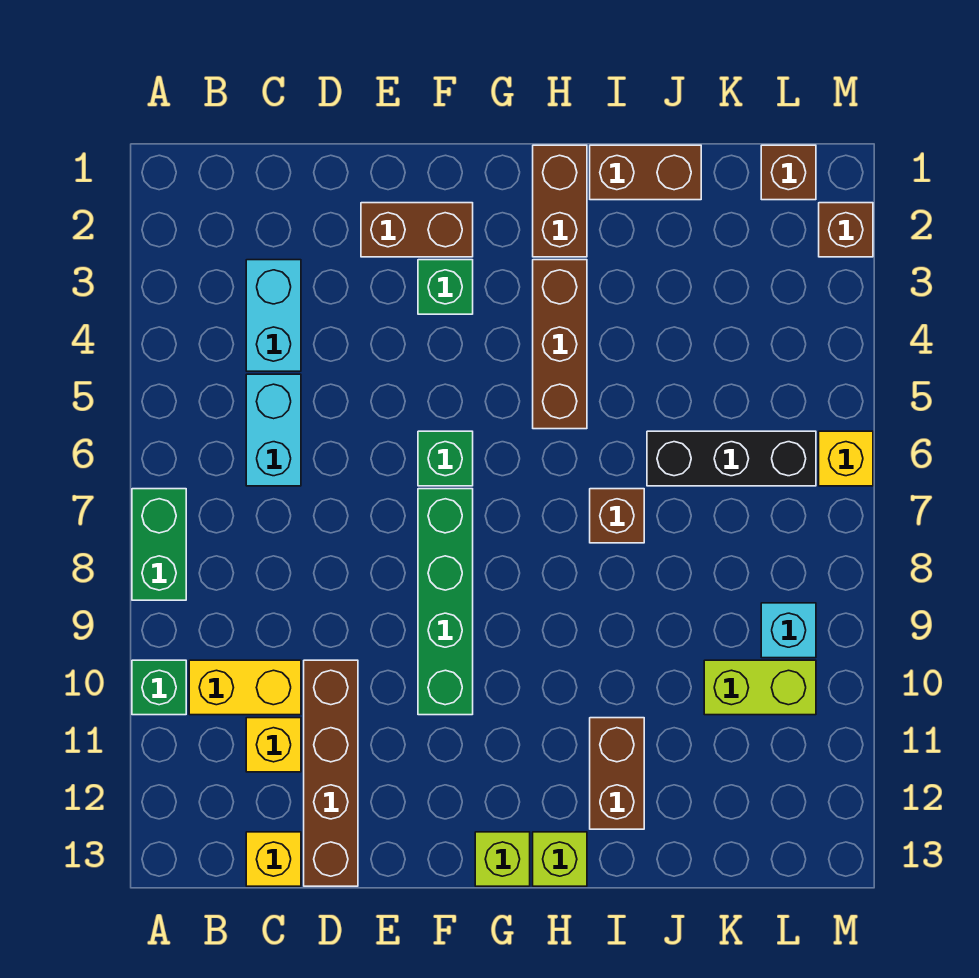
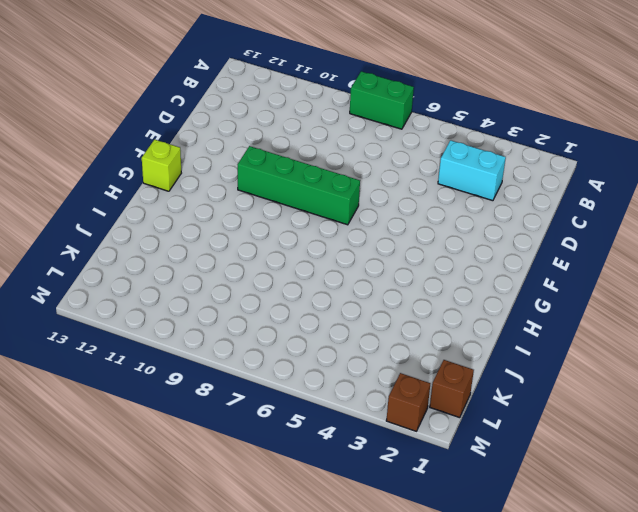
none -> green brick A10 level 1
none -> yellow brick B10:C10 level 1
none -> cyan brick C5:C6 level 1

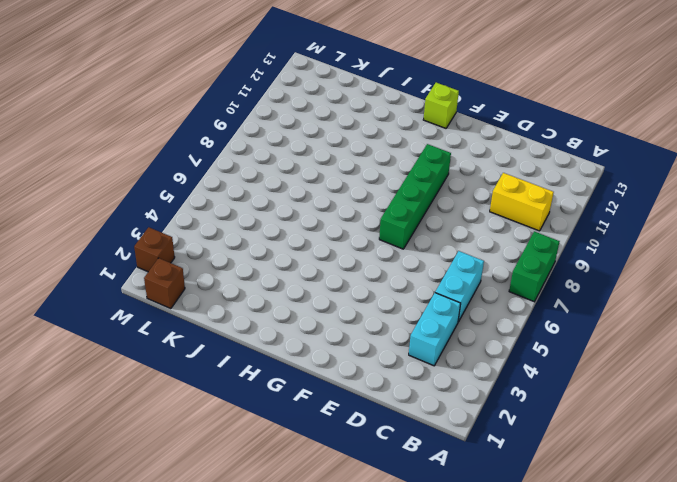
none -> green brick A10 level 1
none -> yellow brick C11 level 1
none -> yellow brick C13 level 1

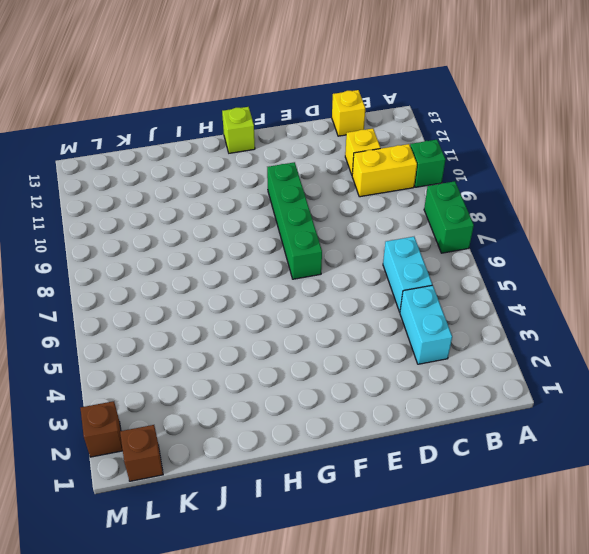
none -> brown brick D10:D13 level 1
none -> brown brick E2:F2 level 1
none -> green brick F3 level 1

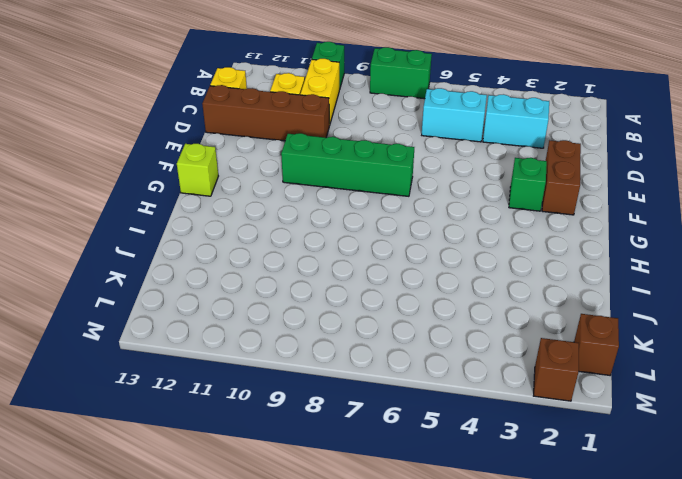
none -> green brick F6 level 1
none -> brown brick H1:H2 level 1
none -> brown brick H3:H5 level 1

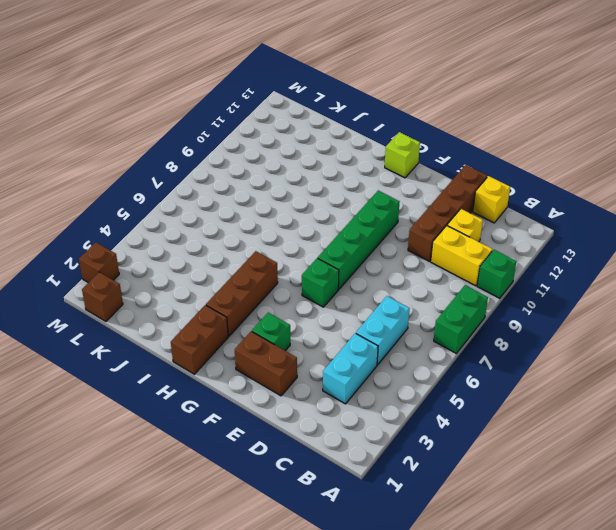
none -> lime brick H13 level 1
none -> brown brick I1:J1 level 1
none -> brown brick I7 level 1

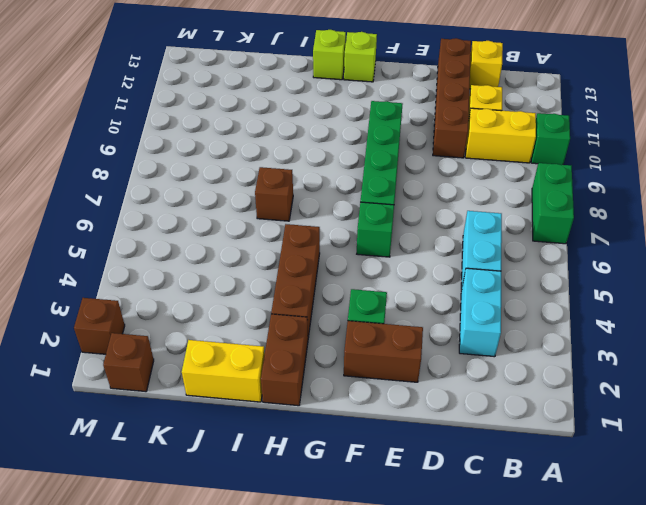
yellow brick I1:J1 level 1 -> brown brick I1:J1 level 1
none -> brown brick I11:I12 level 1
none -> black brick J6:L6 level 1
none -> lime brick K10:L10 level 1

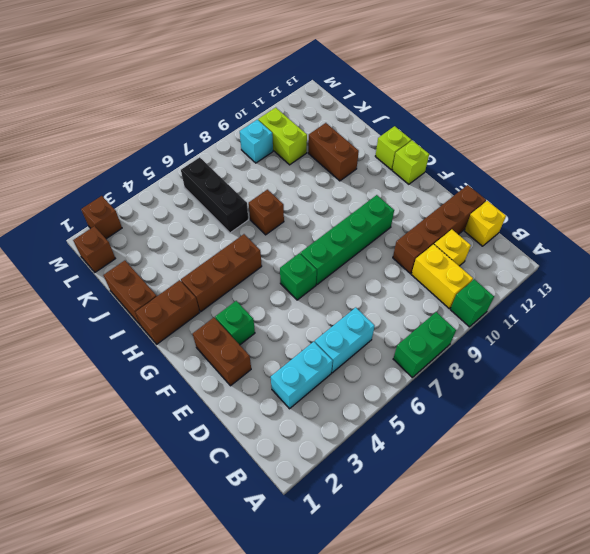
brown brick I11:J11 level 1 -> brown brick I11:I12 level 1
none -> yellow brick M6 level 1

